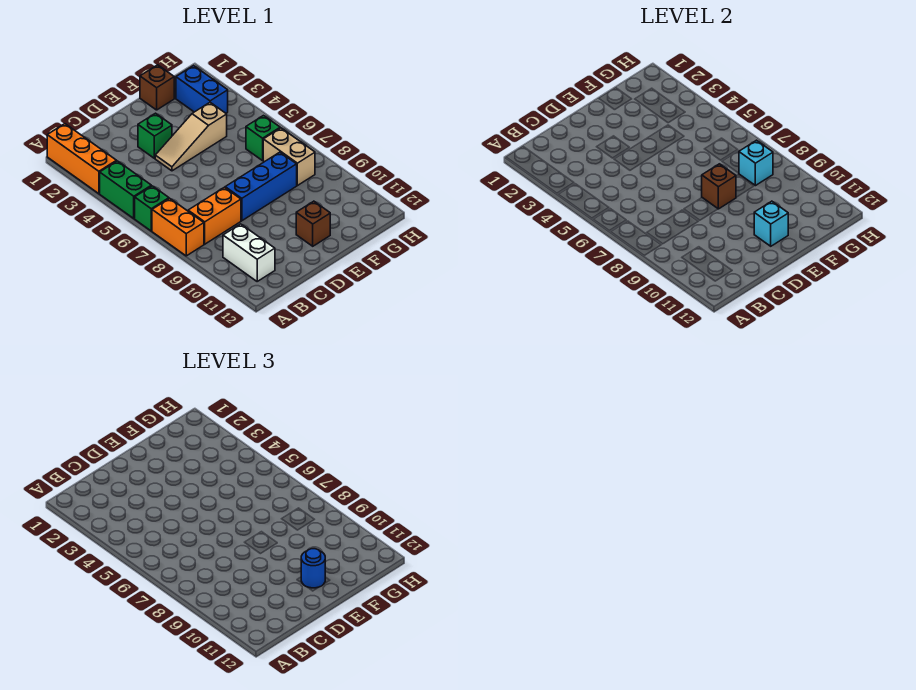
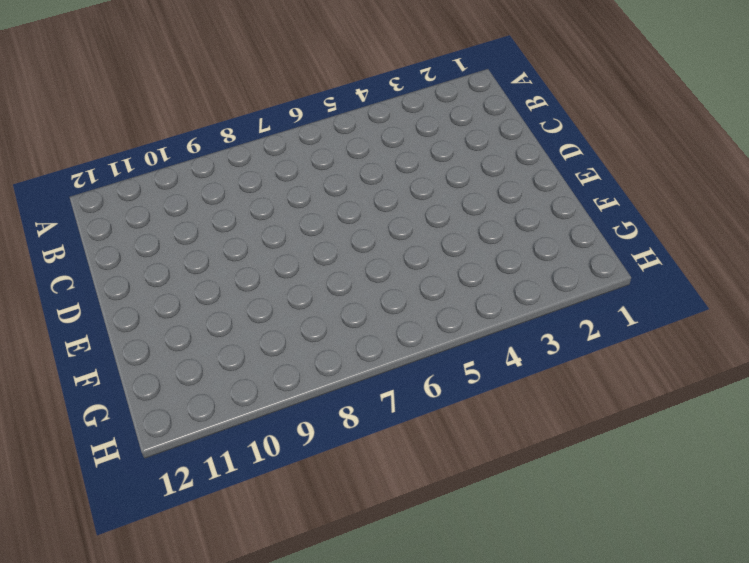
none -> orange brick A1:A3 level 1
none -> green brick A4:A5 level 1
none -> green brick A6 level 1

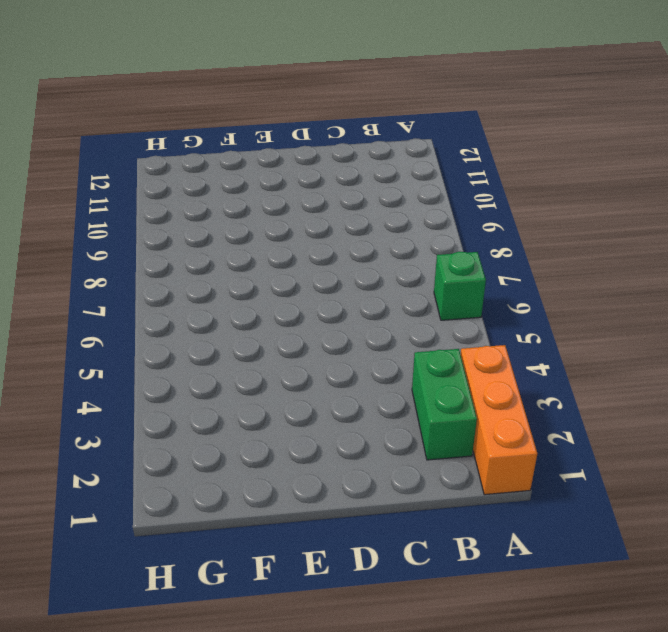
green brick B2:B3 level 1 -> green brick A4:A5 level 1
none -> orange brick A7:A8 level 1
none -> orange brick B8:C8 level 1
none -> white brick B10:B11 level 1

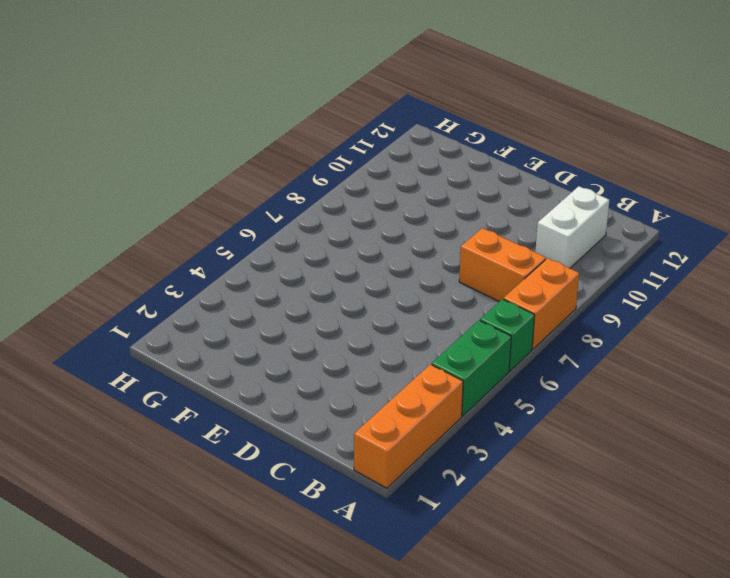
none -> green brick D3 level 1
none -> tan slope D4:F4 level 1 top F
none -> blue brick D8:F8 level 1

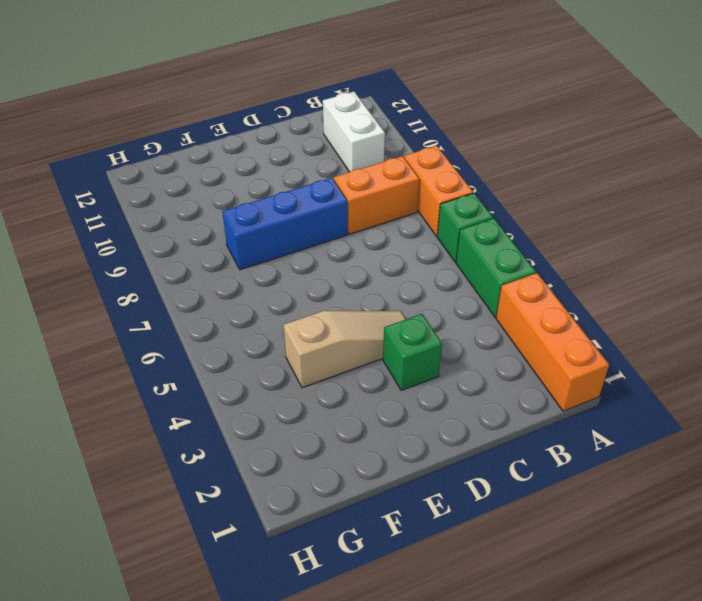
none -> brown brick E11 level 1
none -> brown brick F1 level 1
none -> blue brick G2:G3 level 1

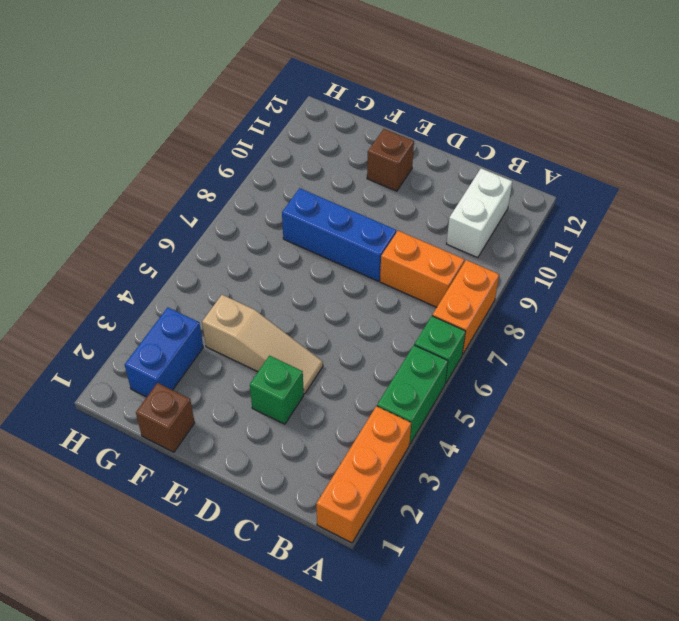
none -> green brick G6 level 1
none -> tan brick G7:G8 level 1
none -> brown brick E8 level 2

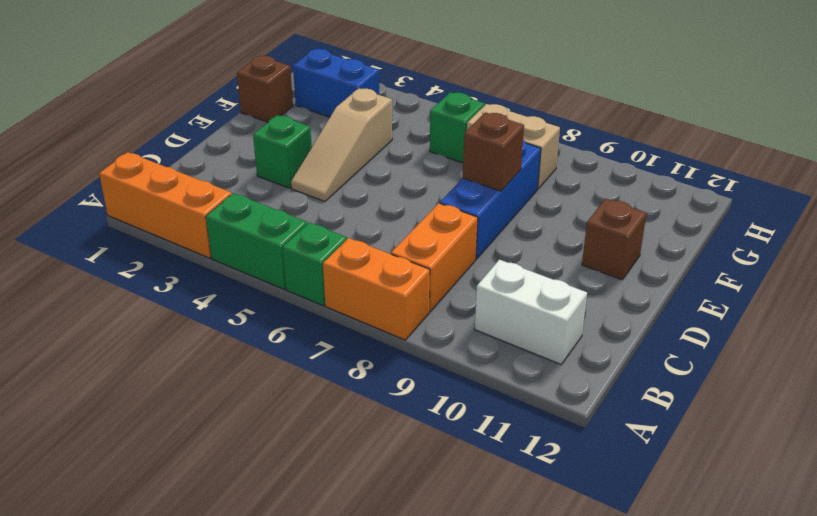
none -> cyan brick E11 level 2
none -> cyan brick G8 level 2
none -> blue round brick E11 level 3

